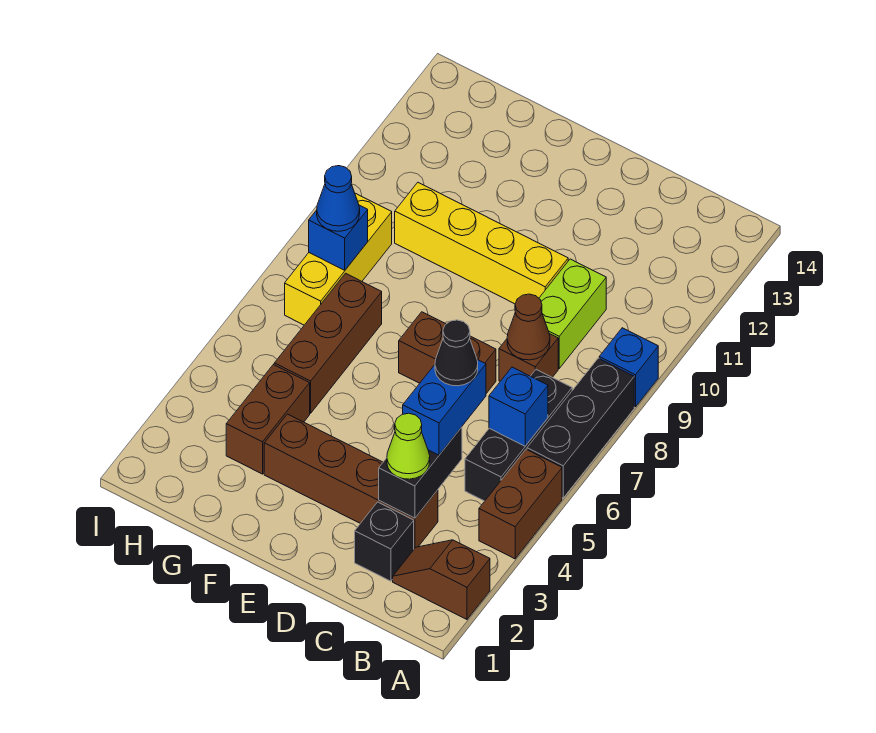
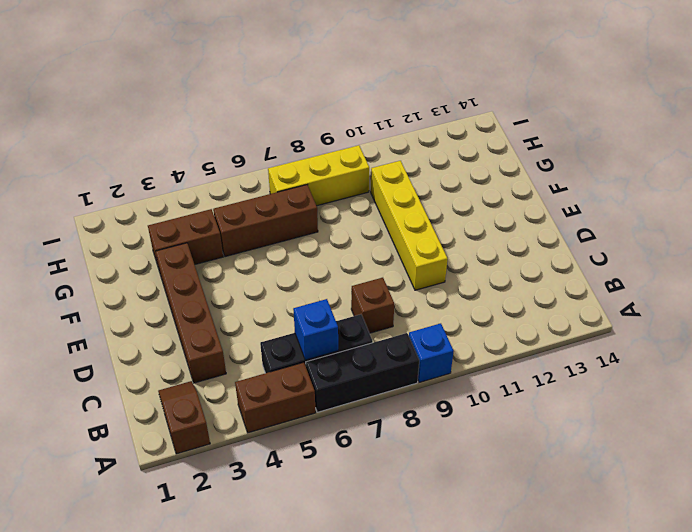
none -> black brick C2 level 1
none -> lime brick C9:C10 level 1
none -> brown brick D7:E7 level 1

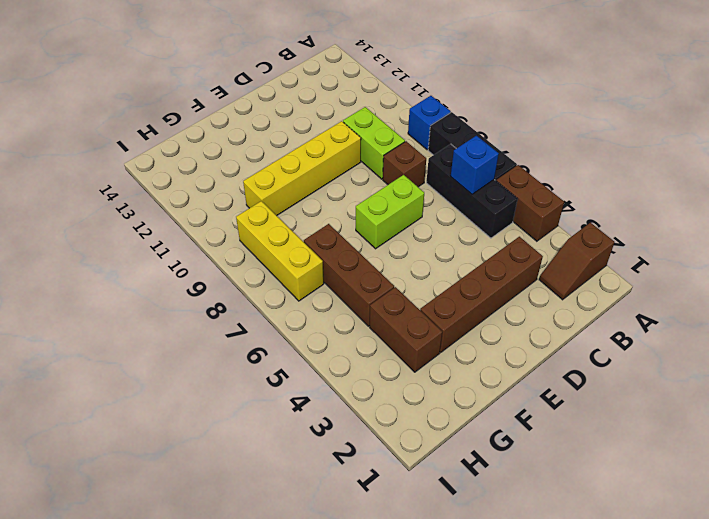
lime brick D7:E7 level 1 -> brown brick D7:E7 level 1
none -> black brick C2 level 1
none -> black brick C3:C4 level 2
none -> brown cone C8 level 2

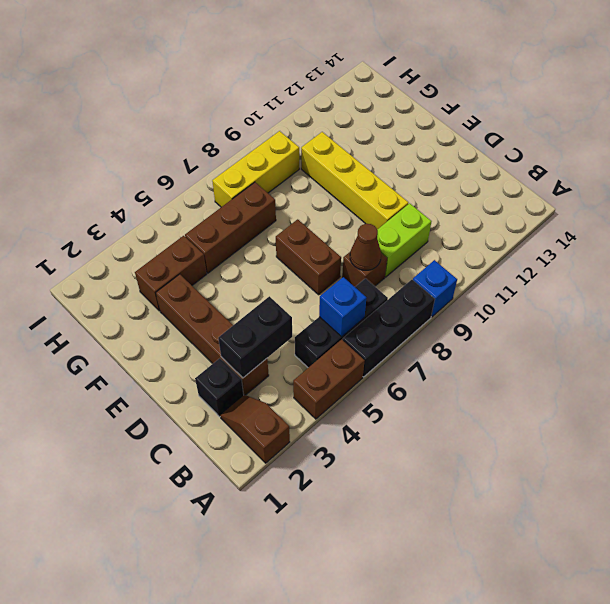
none -> blue brick H8 level 2
none -> lime cone C3 level 3
none -> blue brick C4:C5 level 3

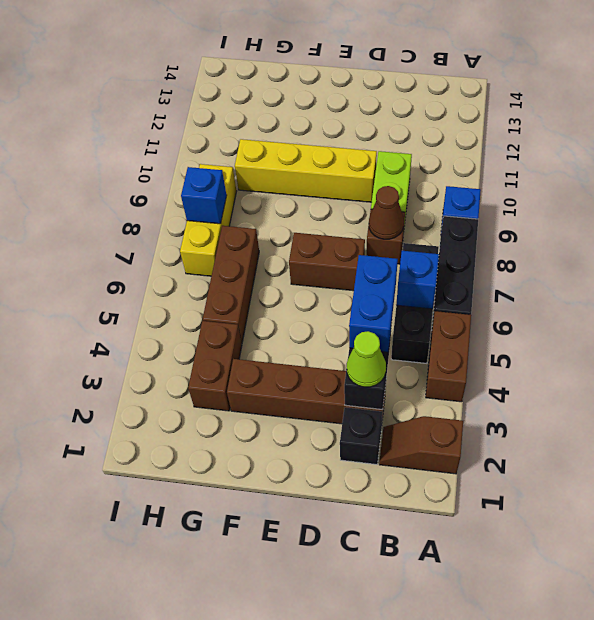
none -> blue cone H8 level 3
none -> black cone C5 level 4

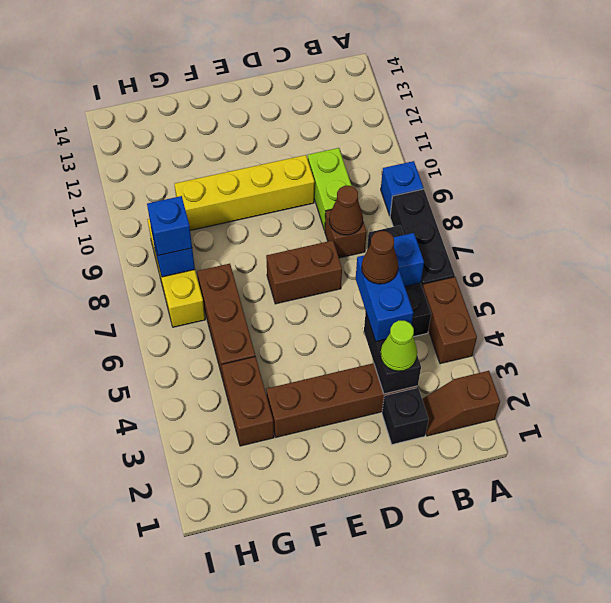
brown cone C5 level 4 -> black cone C5 level 4
blue brick H8 level 3 -> blue cone H8 level 3

